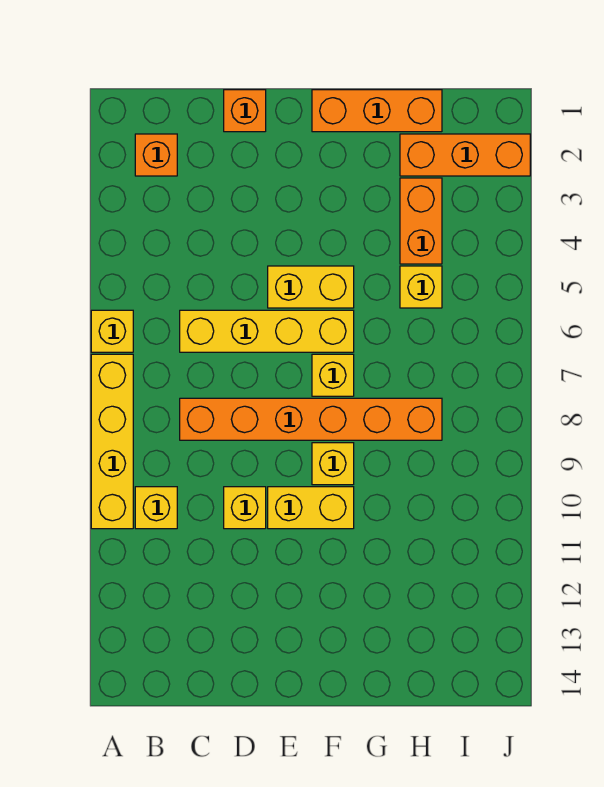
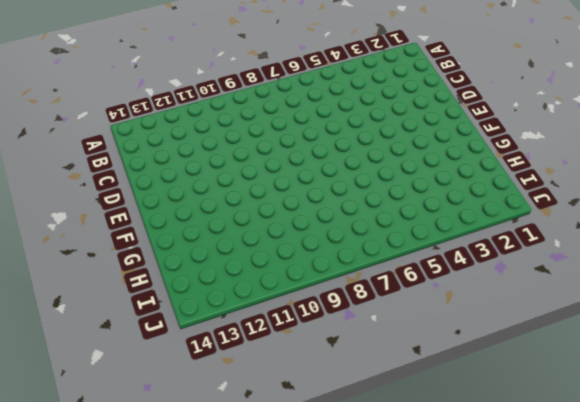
none -> yellow brick A6 level 1
none -> yellow brick A7:A10 level 1
none -> orange brick B2 level 1

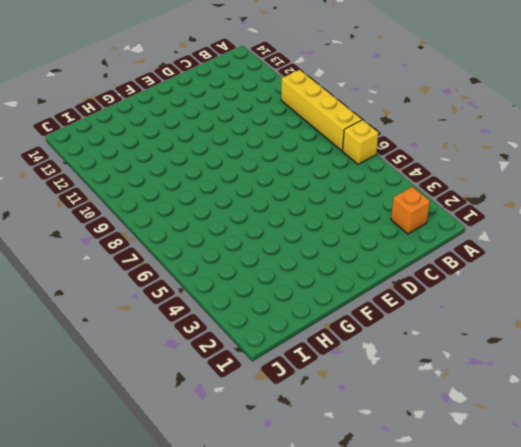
none -> yellow brick B10 level 1
none -> yellow brick C6:F6 level 1
none -> orange brick C8:H8 level 1

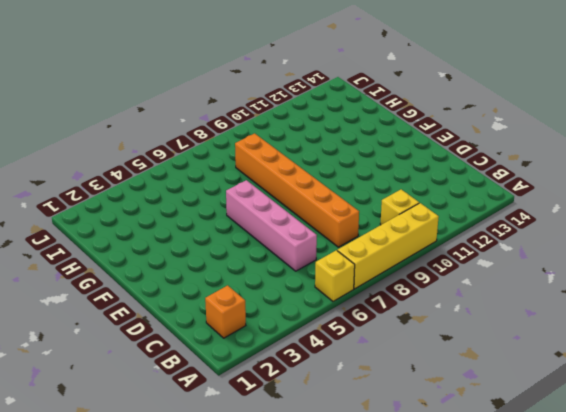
pink brick C6:F6 level 1 -> yellow brick C6:F6 level 1
none -> orange brick D1 level 1
none -> yellow brick D10 level 1
none -> yellow brick E5:F5 level 1

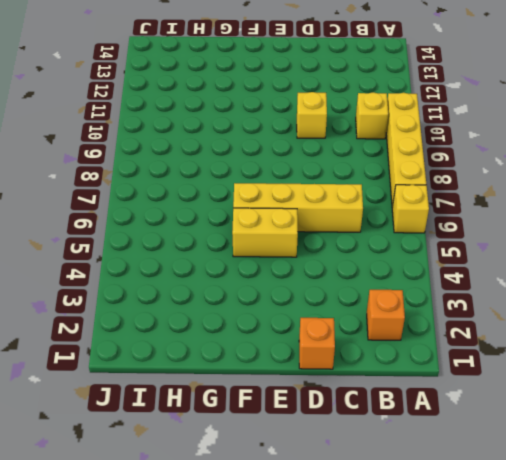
none -> orange brick C8:H8 level 1
none -> yellow brick E10:F10 level 1
none -> orange brick F1:H1 level 1

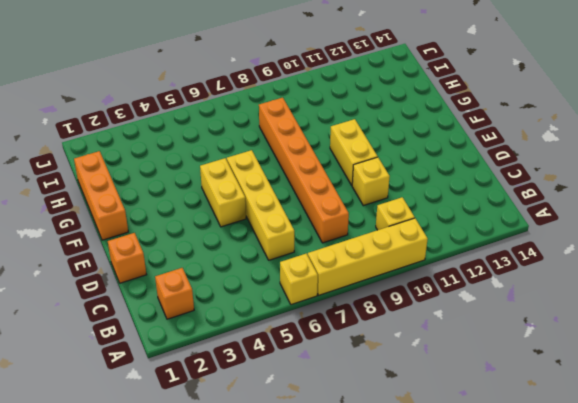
none -> yellow brick F7 level 1
none -> yellow brick F9 level 1
none -> orange brick H2:J2 level 1

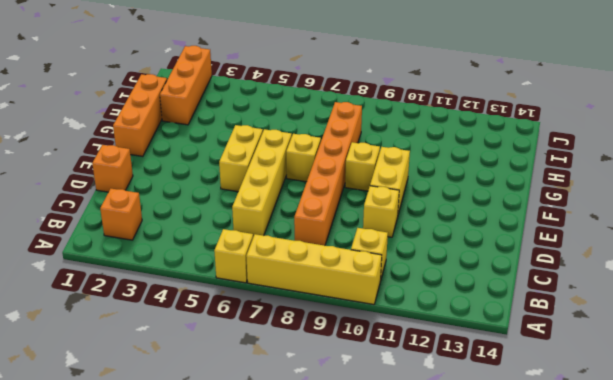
none -> orange brick H3:H4 level 1
none -> yellow brick H5 level 1

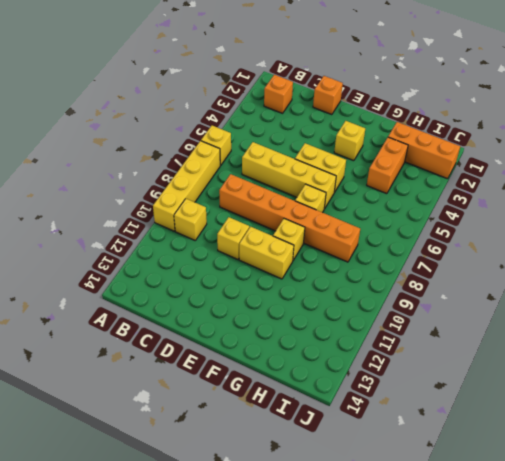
yellow brick F3 level 1 -> yellow brick H5 level 1
none -> orange brick F1:H1 level 1

